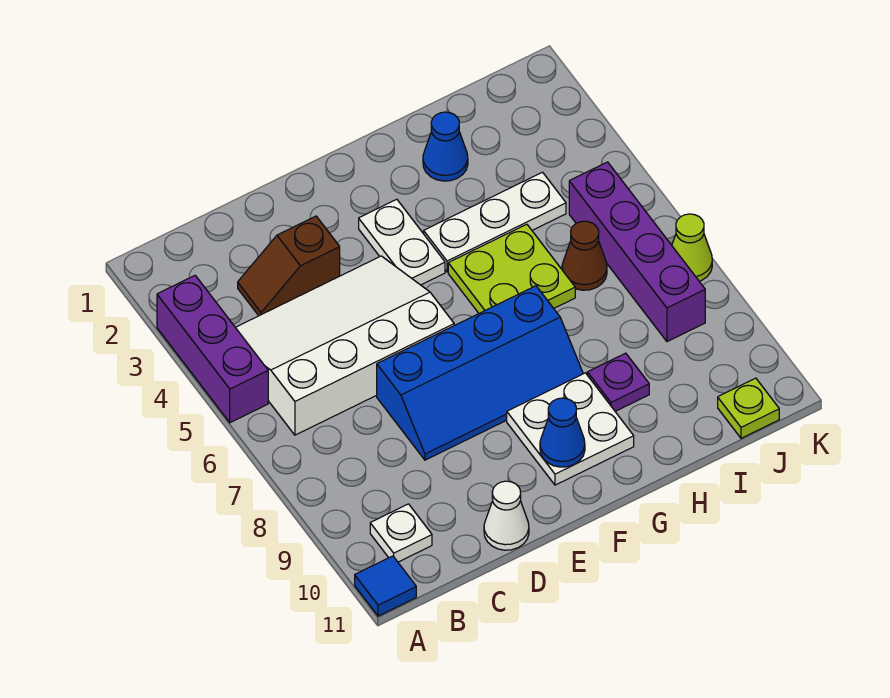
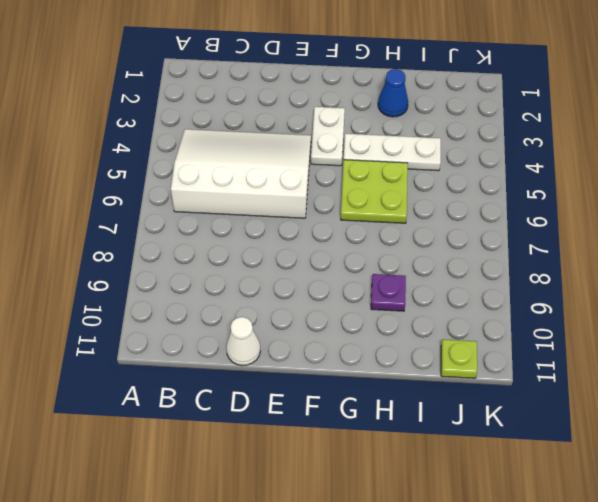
none -> purple brick A3:A5 level 1
none -> blue tile A11 level 1
none -> white plate B10 level 1

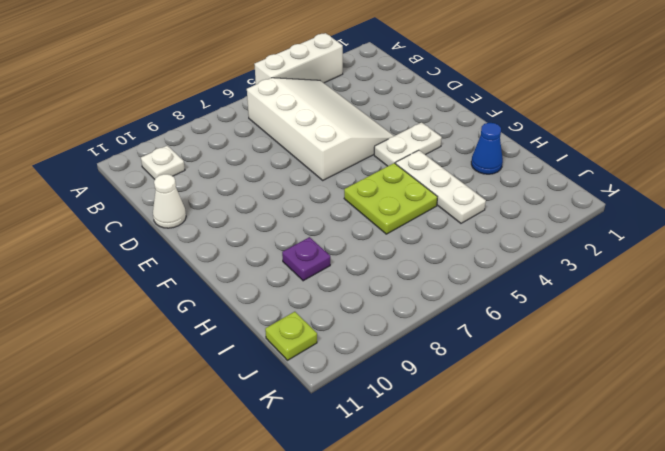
white brick A3:A5 level 1 -> purple brick A3:A5 level 1
none -> blue tile A11 level 1
none -> brown slope C3:D3 level 1 top D
none -> blue slope D7:G8 level 1 top 7

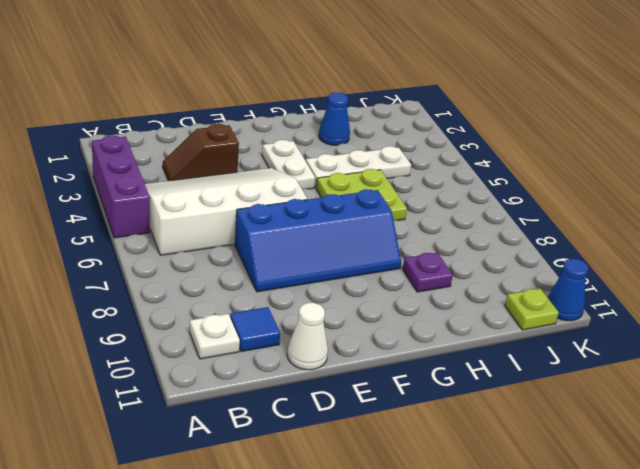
blue tile C10 level 1 -> blue tile A11 level 1
blue cone K11 level 1 -> blue cone F10 level 2
none -> white plate F9:G10 level 1
none -> brown cone I6 level 1
none -> purple brick J5:J8 level 1

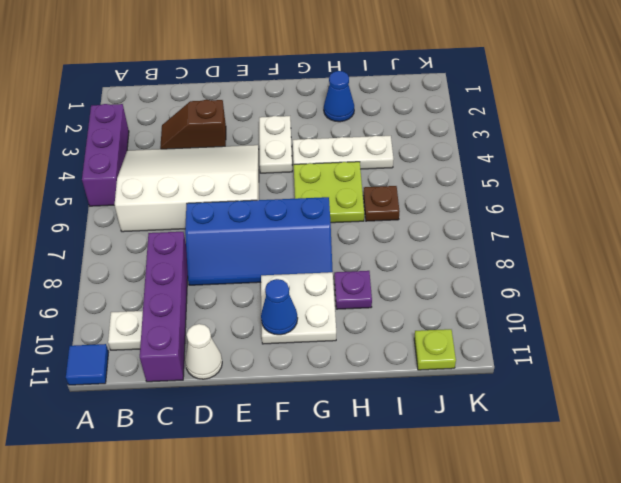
purple brick C8:C11 level 1 -> purple brick J5:J8 level 1
brown plate I6 level 1 -> brown cone I6 level 1
none -> lime cone K7 level 1

